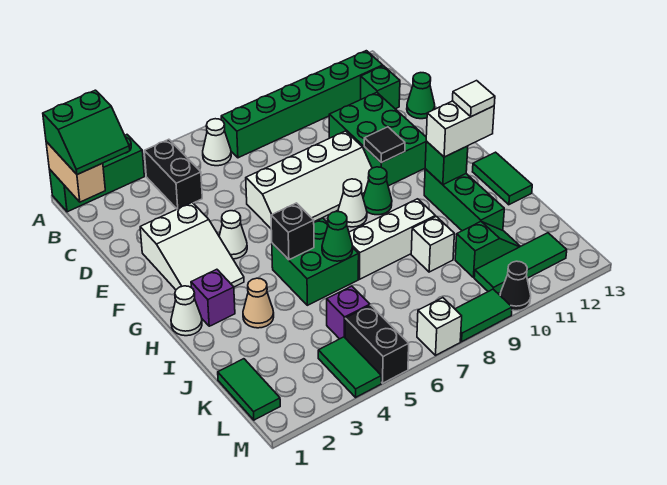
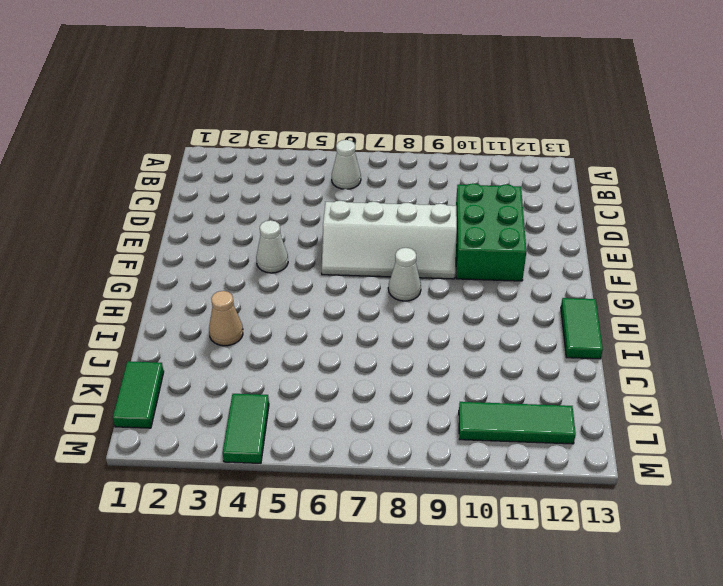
none -> green brick A1:A3 level 1
none -> black brick B4:C4 level 1
none -> green brick B7:B12 level 1
none -> green brick C12 level 1

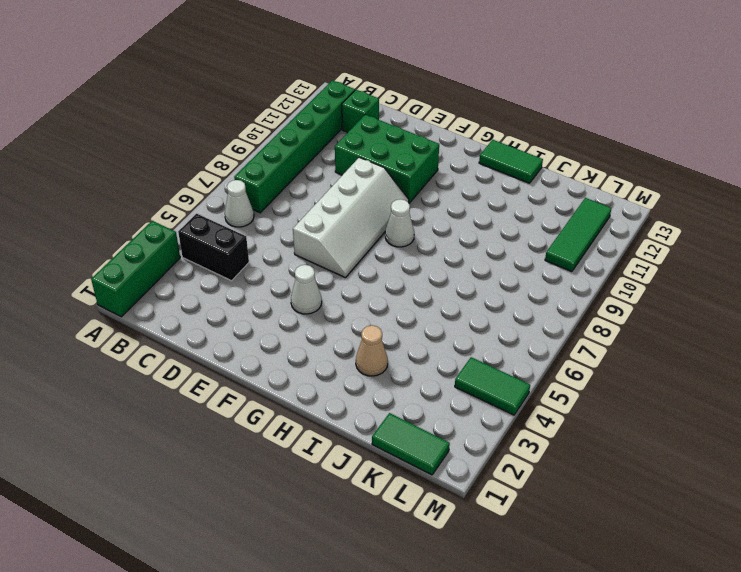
none -> green cone D13 level 1
none -> white slope E2:G3 level 1 top E
none -> green cone G9 level 1
none -> white cone H1 level 1

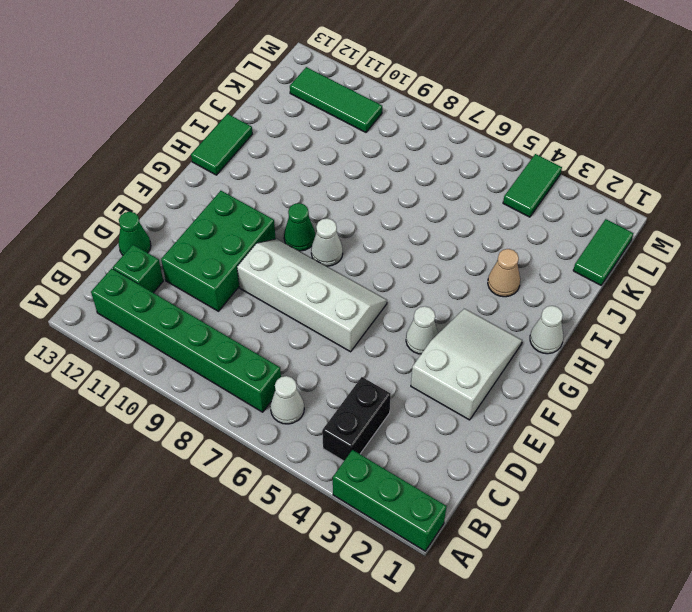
none -> purple brick H2 level 1
none -> green brick H5:I6 level 1
none -> green brick H11:J11 level 1
none -> white brick I7:I9 level 1

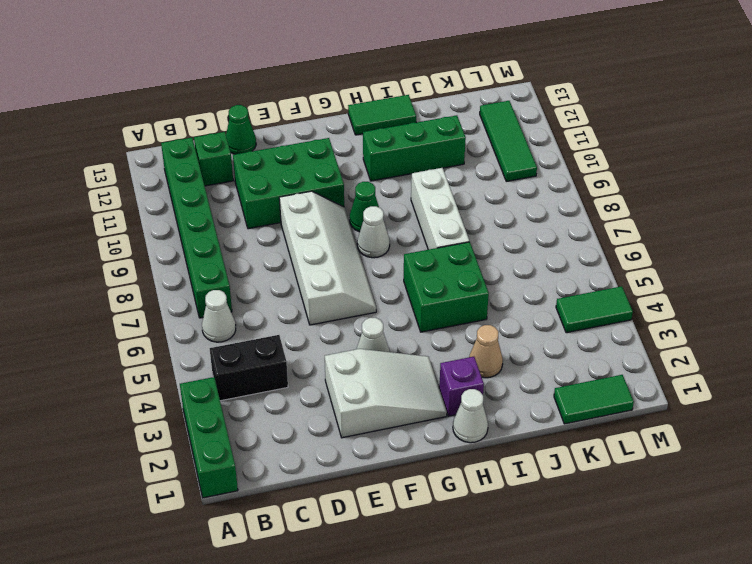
none -> white brick J9 level 1
none -> purple brick K5 level 1
none -> green slope K10:K11 level 1 top 10
none -> black brick L5:M5 level 1

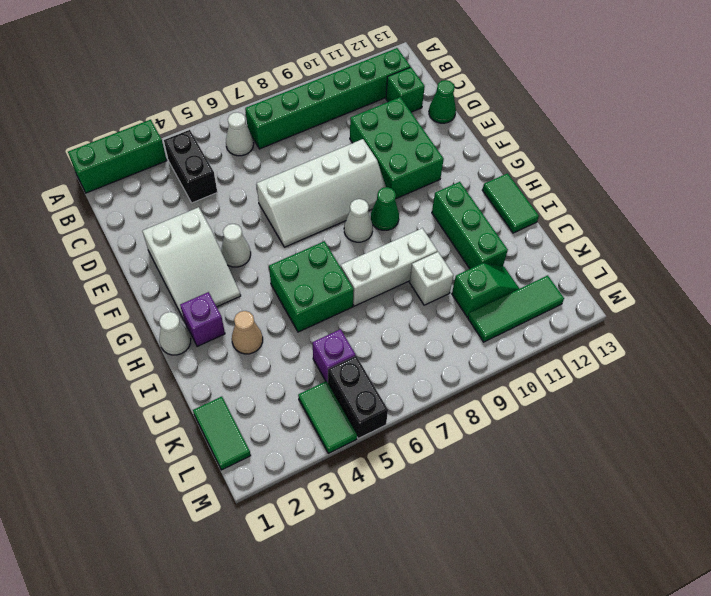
none -> white brick M7 level 1
none -> green tile M8:M9 level 1
none -> black cone M10 level 1
none -> tan brick A1:B1 level 2

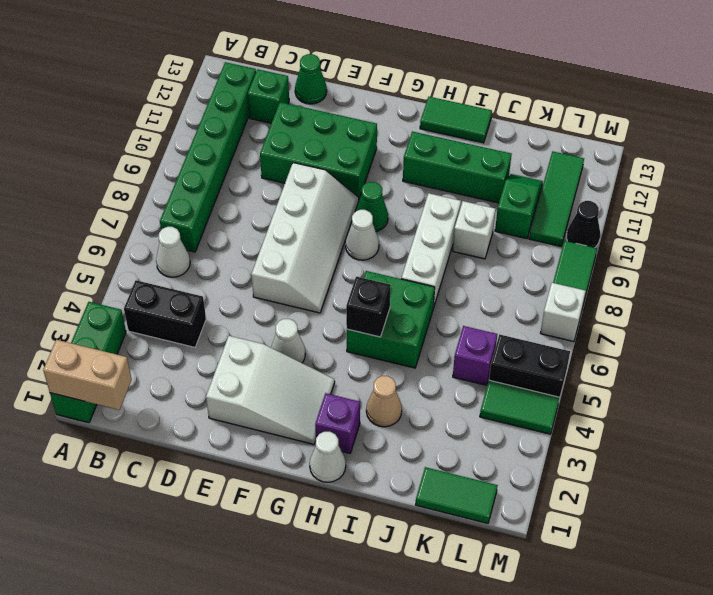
none -> black tile F10 level 2
none -> green brick H11 level 2
none -> green cone I6 level 2
none -> green slope A1:B2 level 3 top A

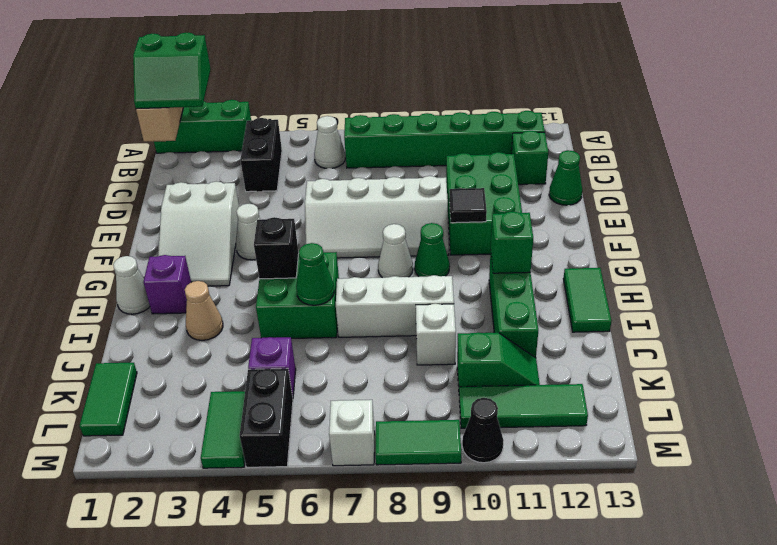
none -> white brick H11:H12 level 3
none -> white tile H12 level 4

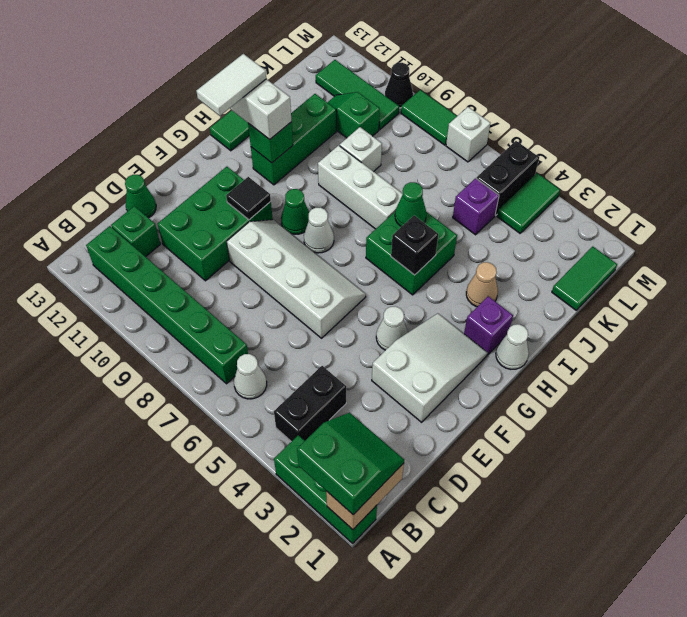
white tile G12:H12 level 4 -> white tile H12 level 4

